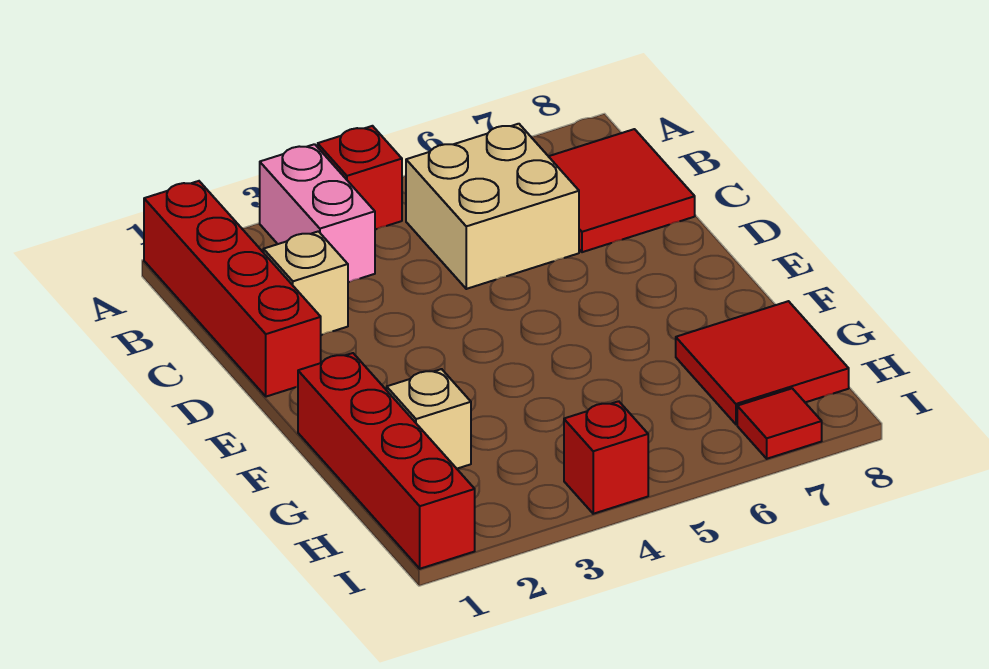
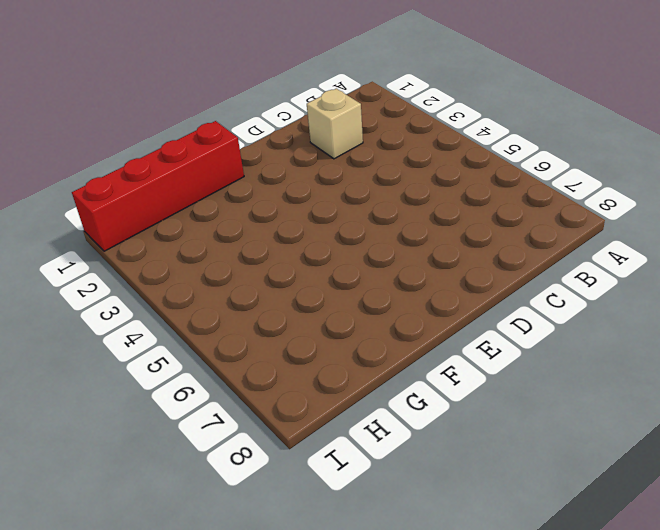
none -> red brick A1:D1 level 1
none -> pink brick A3:B3 level 1

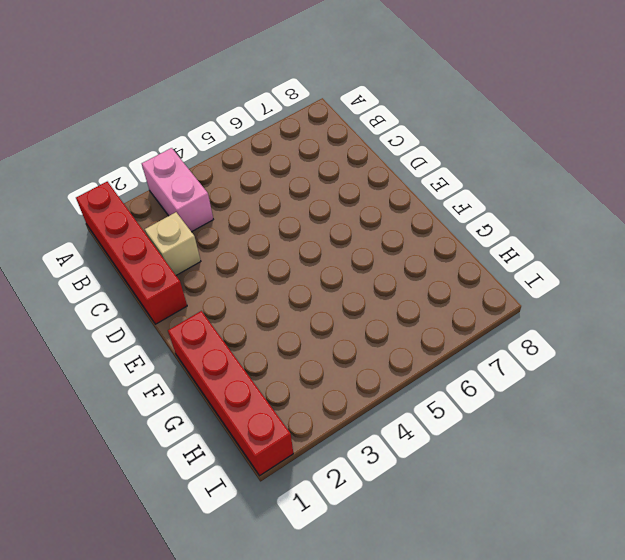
none -> red brick A4 level 1
none -> tan brick B5:C6 level 1

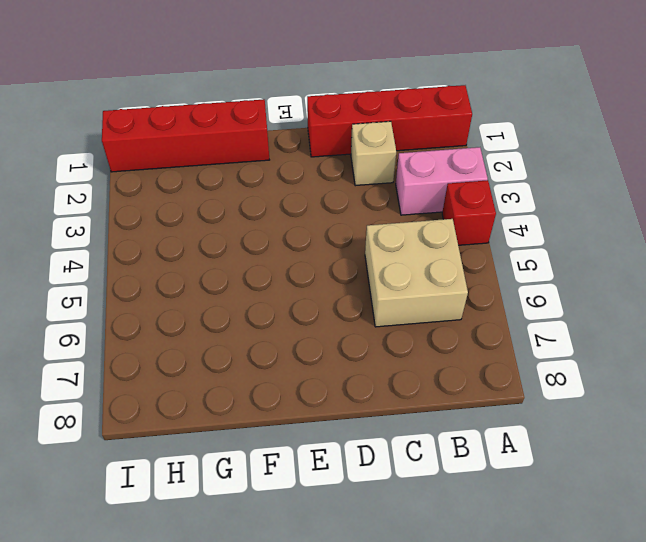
none -> red tile B7:C8 level 1
none -> tan brick G2 level 1

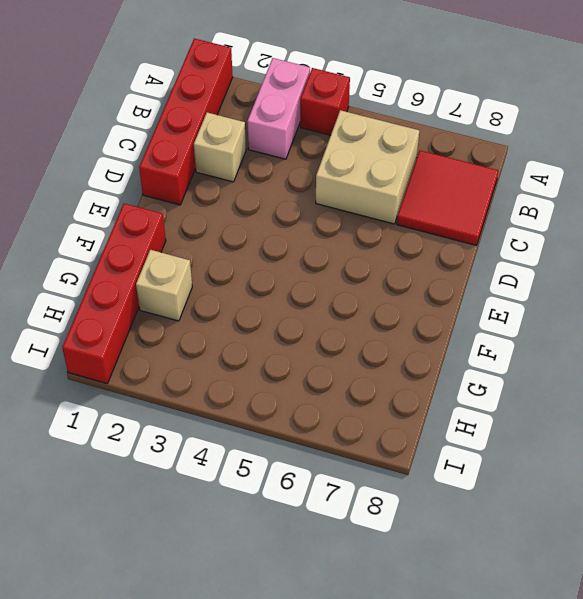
none -> red tile G7:H8 level 1
none -> red brick I4 level 1

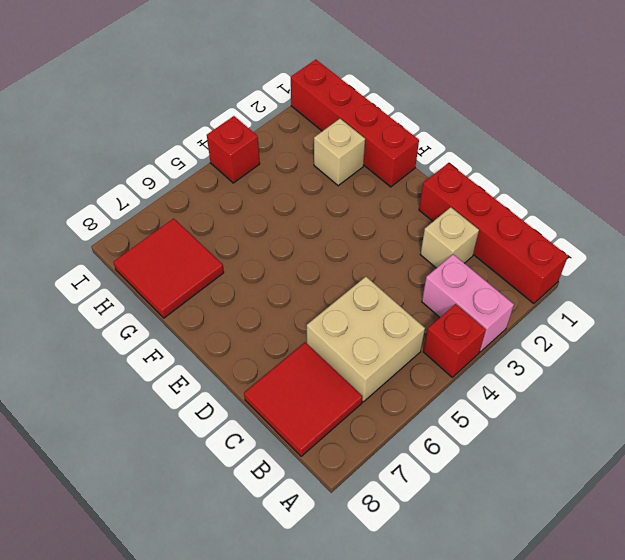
none -> red tile I7 level 1

